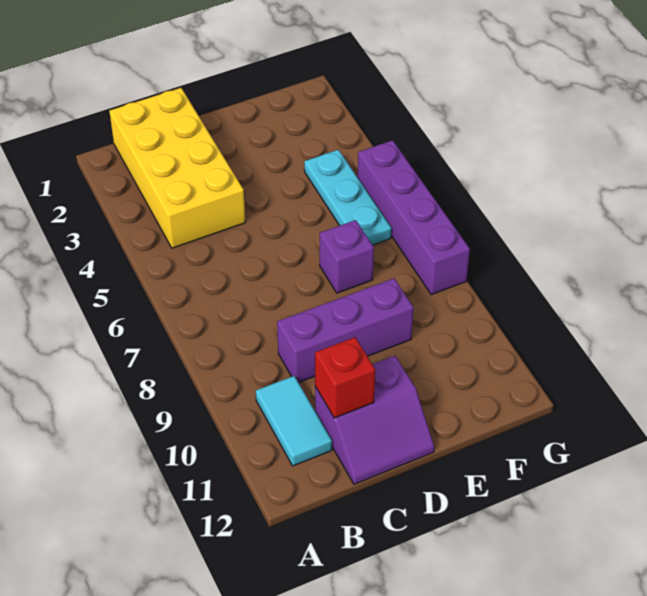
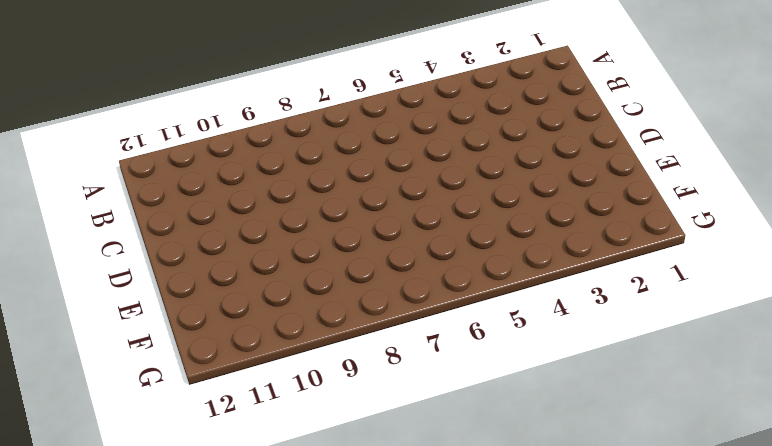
none -> yellow brick B1:C4 level 1
none -> cyan tile B10:B11 level 1

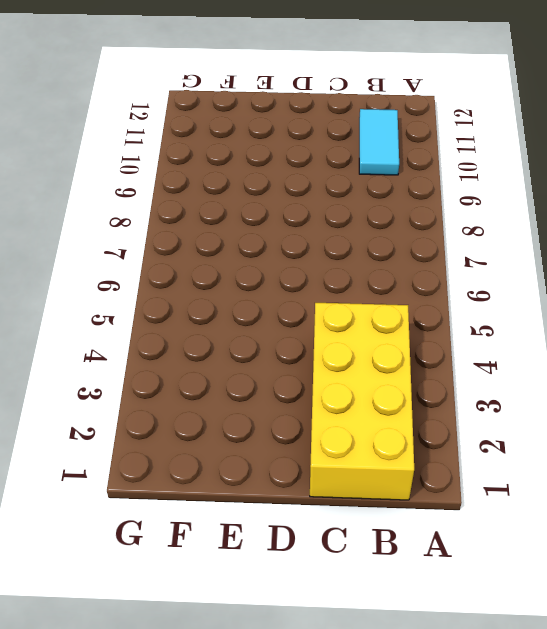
none -> purple brick C9:E9 level 1
none -> purple slope C11:D12 level 1 top 11

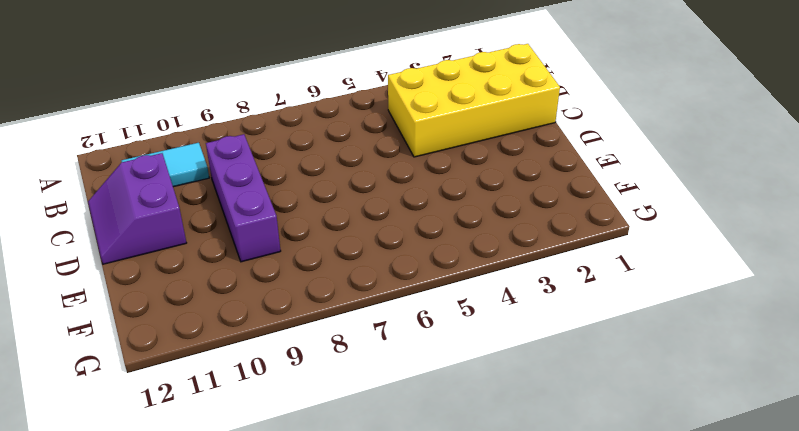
none -> purple brick E7 level 1
none -> cyan plate F4:F6 level 1

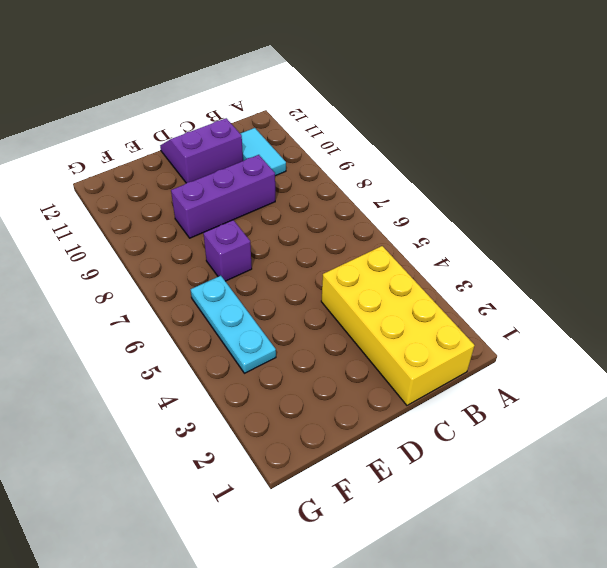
none -> purple brick G5:G8 level 1
none -> red brick C11 level 2

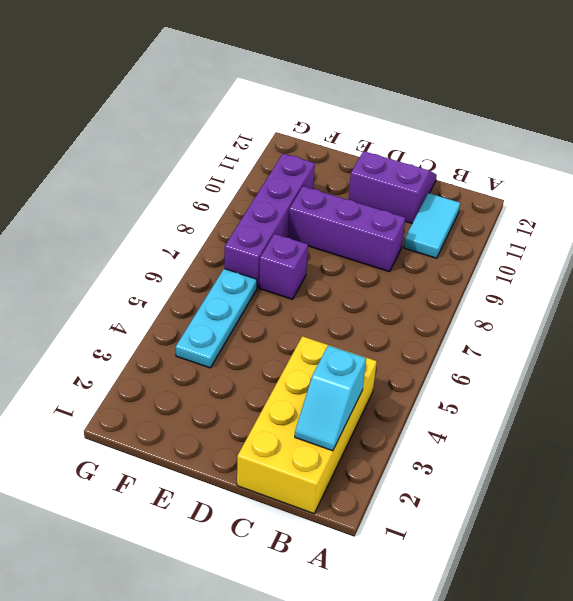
cyan slope B2:B3 level 2 top 3 -> none
purple brick F7:F10 level 1 -> purple brick G5:G8 level 1
none -> red brick C11 level 2

